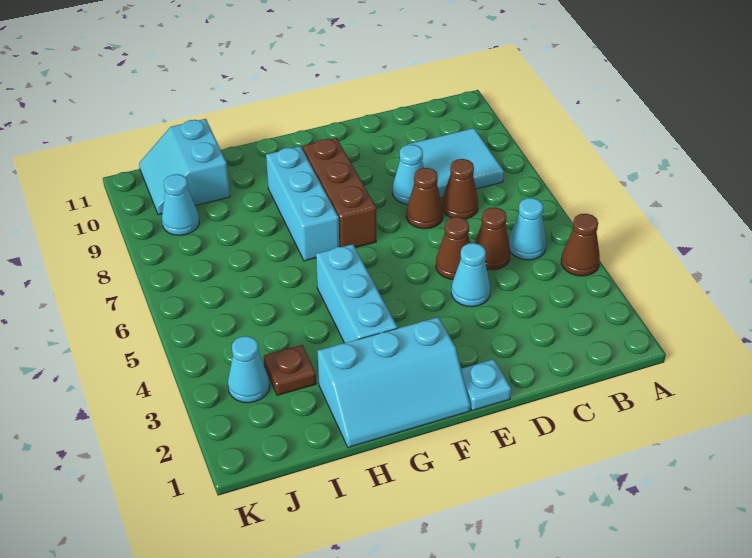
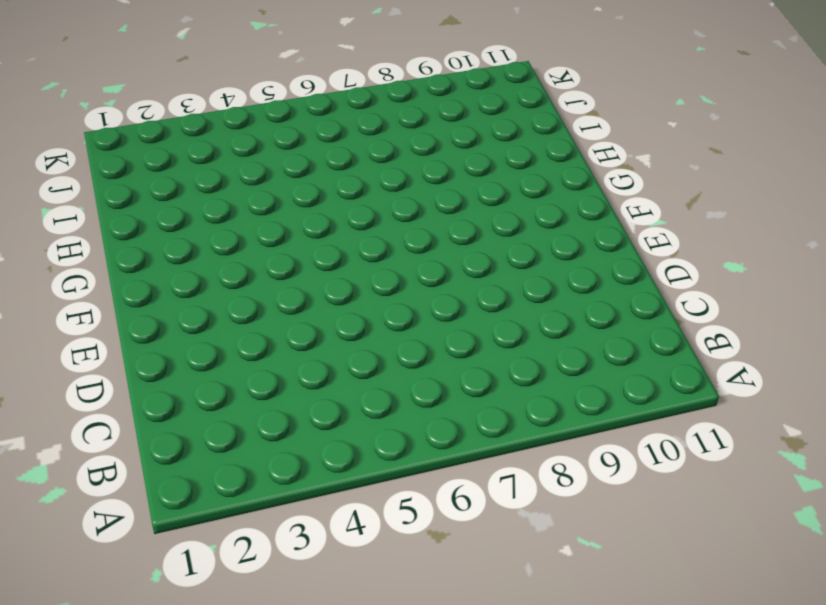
none -> brown cone A4 level 1
none -> cyan cone B5 level 1
none -> cyan tile B8:C9 level 1

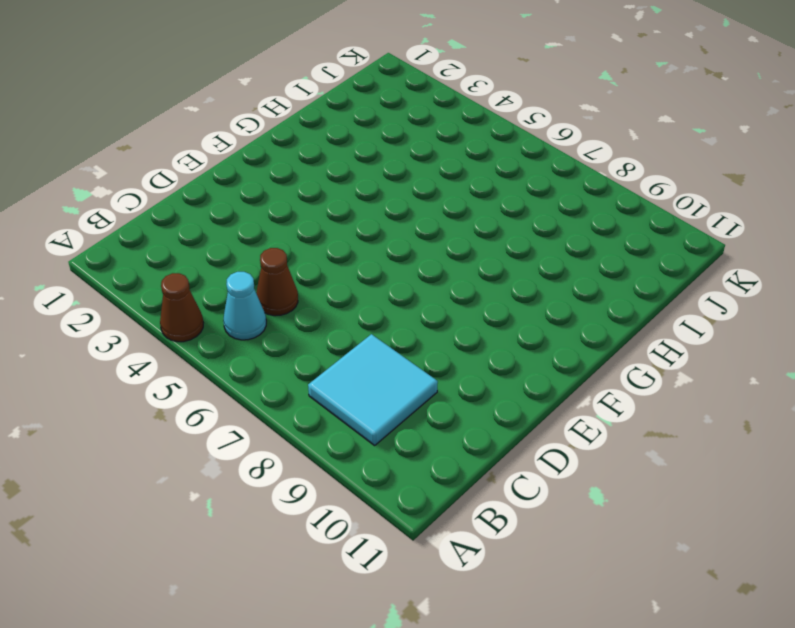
none -> brown cone C7 level 1
none -> cyan cone D4 level 1
none -> brown cone D5 level 1

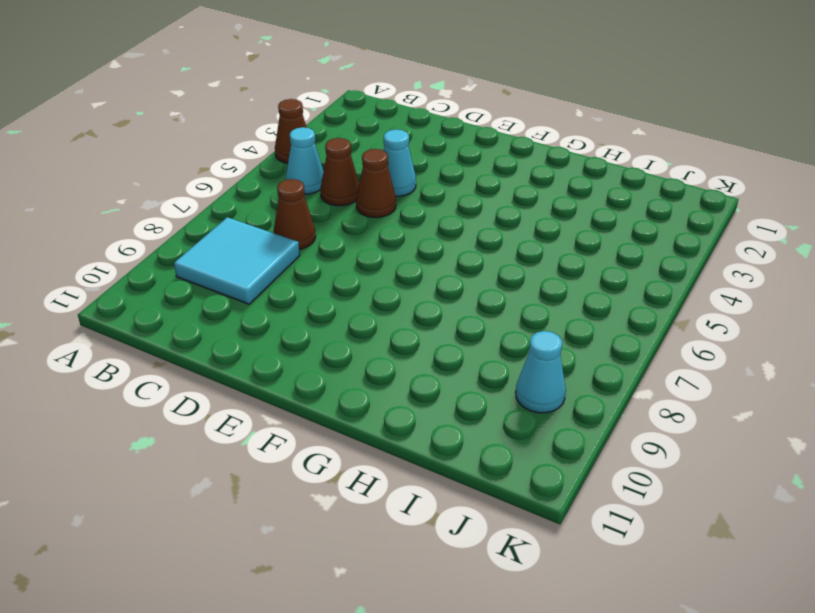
none -> brown cone D7 level 1
none -> cyan cone D8 level 1
none -> cyan plate E1 level 1

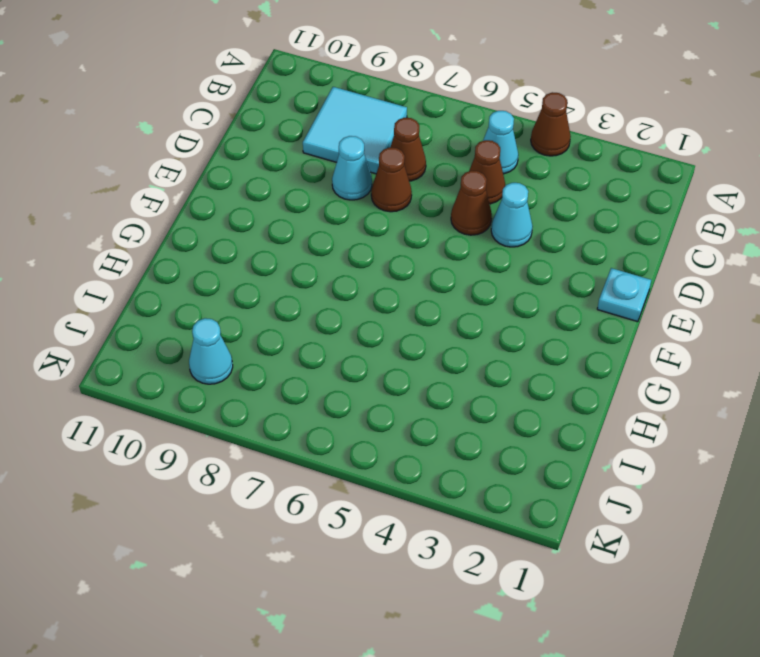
none -> cyan slope F1:H2 level 1 top 2
none -> brown brick F7:F9 level 1
none -> cyan brick G3:G5 level 1

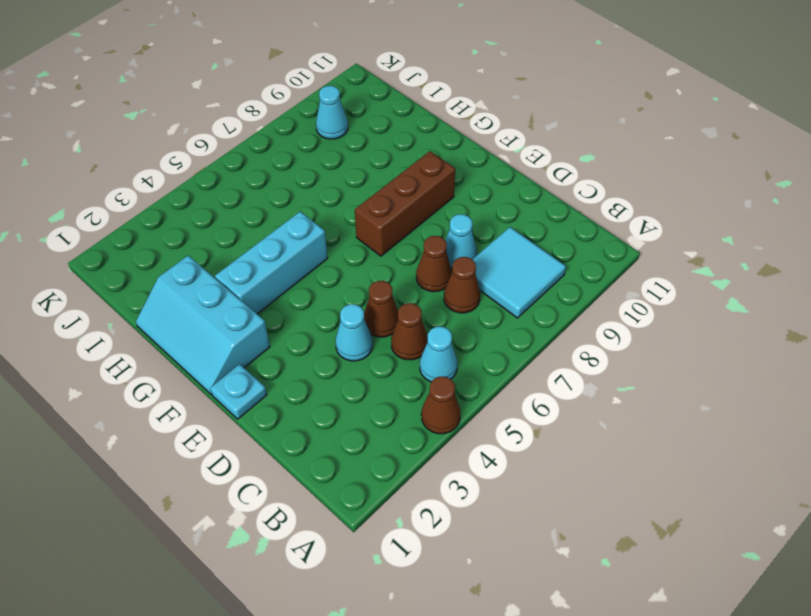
none -> cyan brick G7:G9 level 1
none -> brown plate I3 level 1
none -> cyan slope I10:J11 level 1 top I

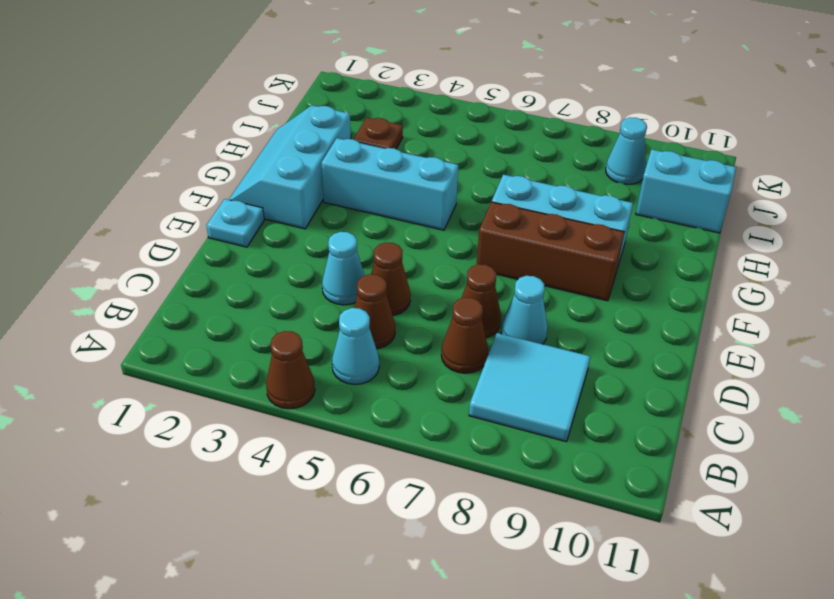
none -> cyan cone J3 level 1

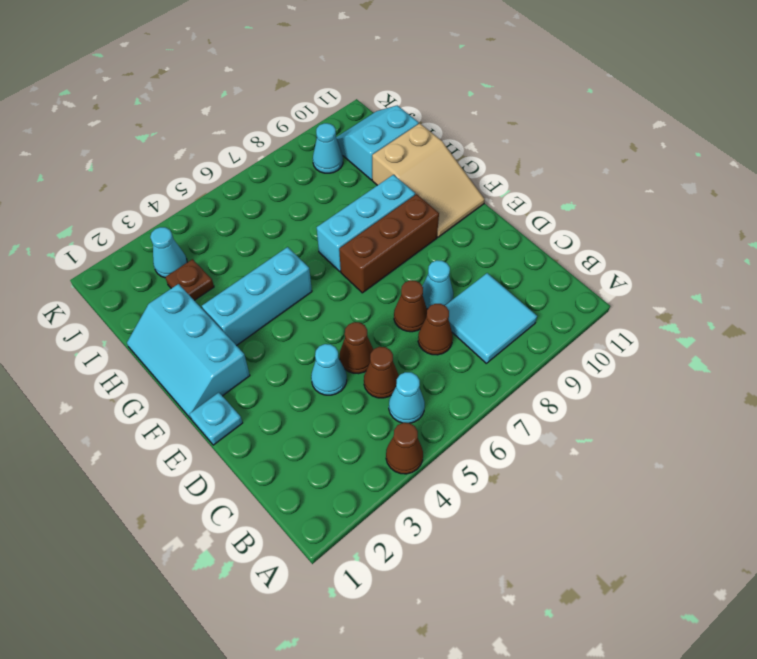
tan slope F10:H11 level 1 top H -> none

